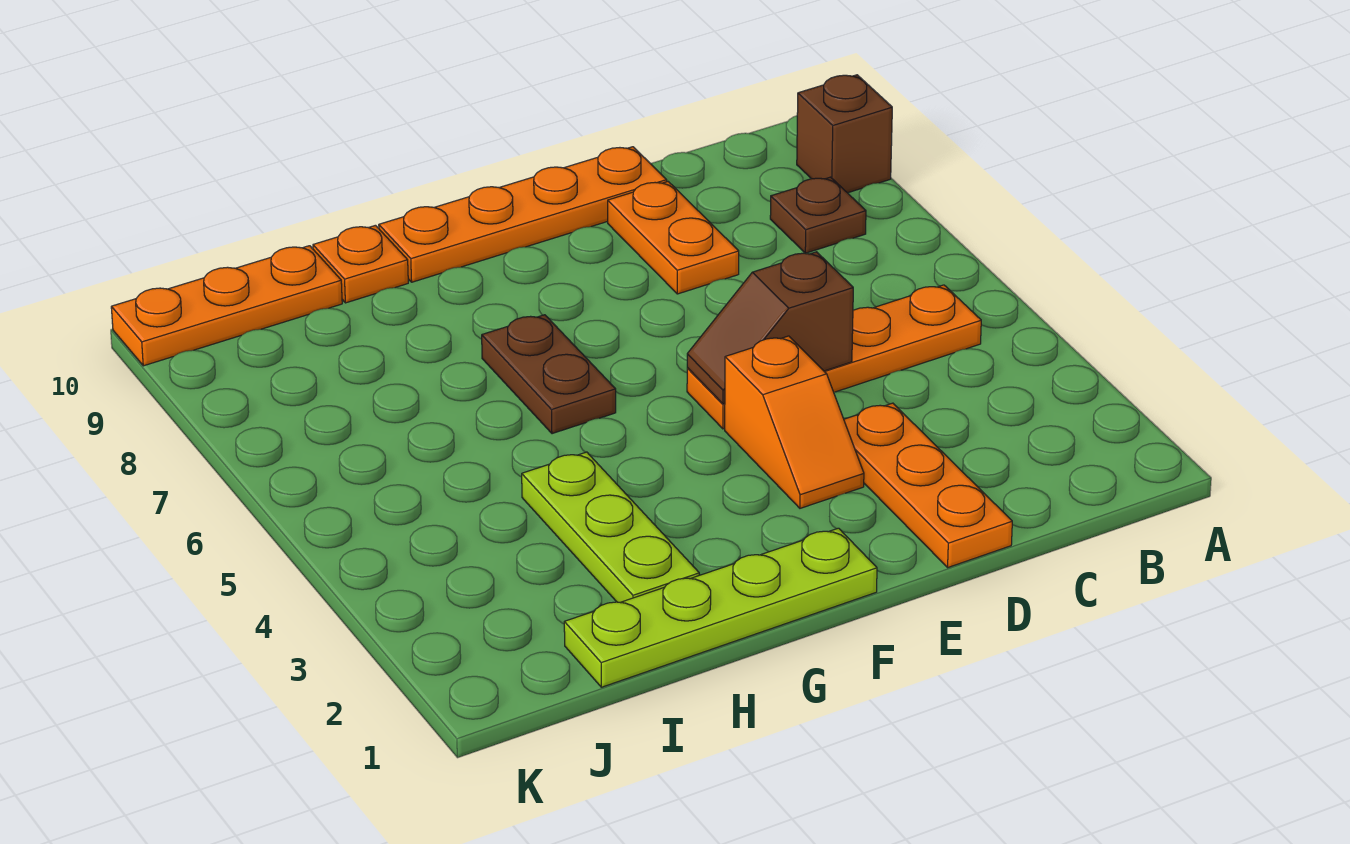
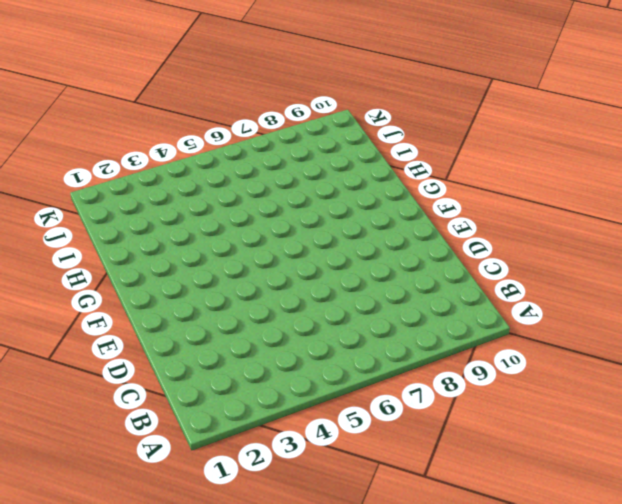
none -> brown brick A9 level 1
none -> orange plate B5:E5 level 1
none -> brown plate B8 level 1

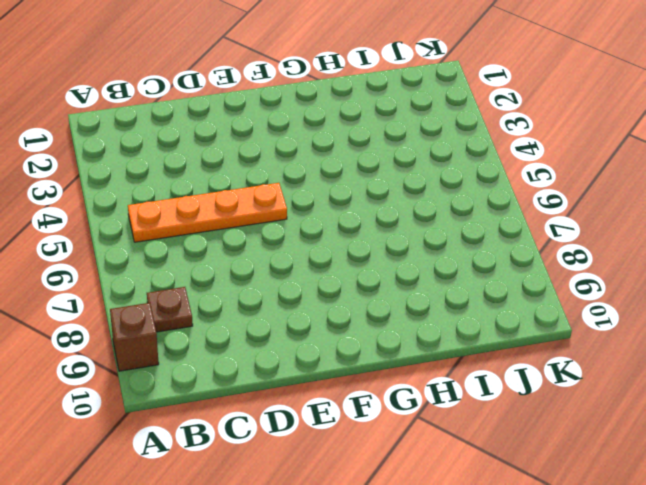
none -> orange plate D1:D3 level 1
none -> orange plate D8:D9 level 1
none -> orange plate D10:G10 level 1

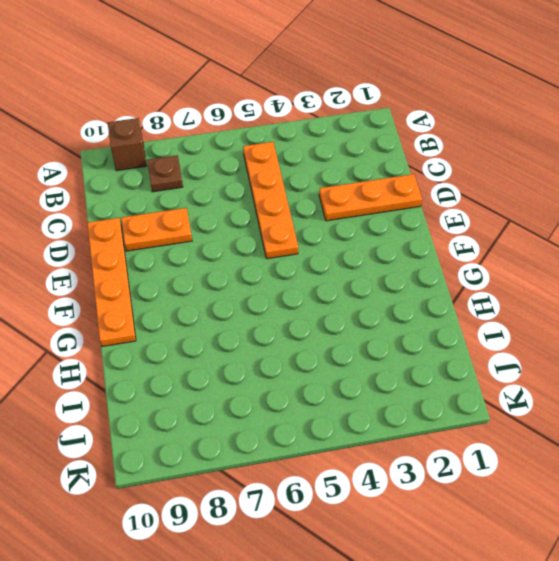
none -> orange slope E3:E4 level 1 top 4
none -> lime plate F1:I1 level 1
none -> brown plate G6:G7 level 1

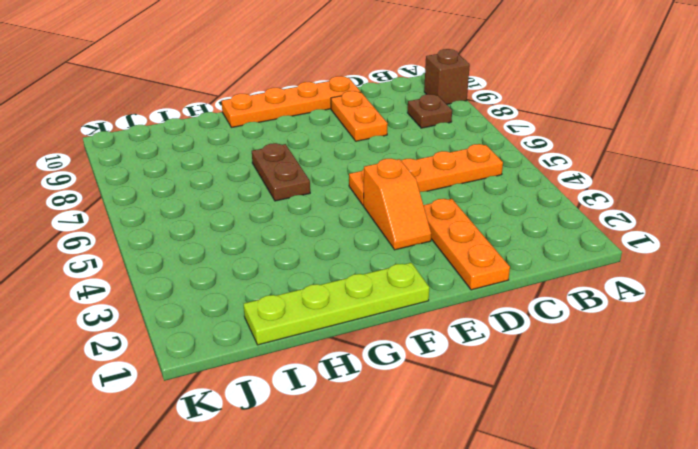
none -> lime plate H2:H4 level 1
none -> orange plate H10 level 1
none -> orange plate I10:K10 level 1

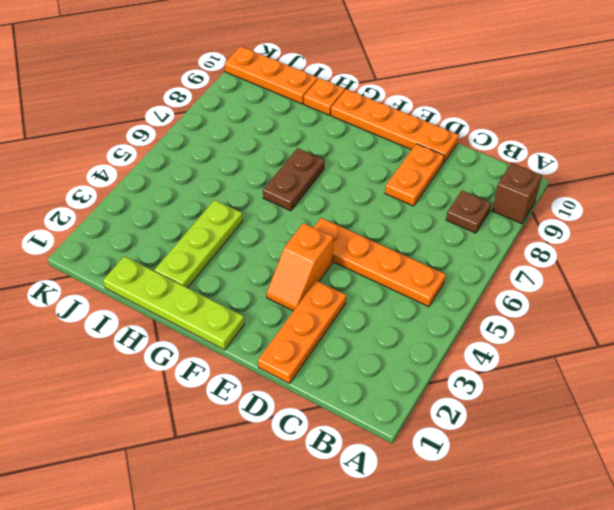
none -> brown slope D5:E5 level 2 top D

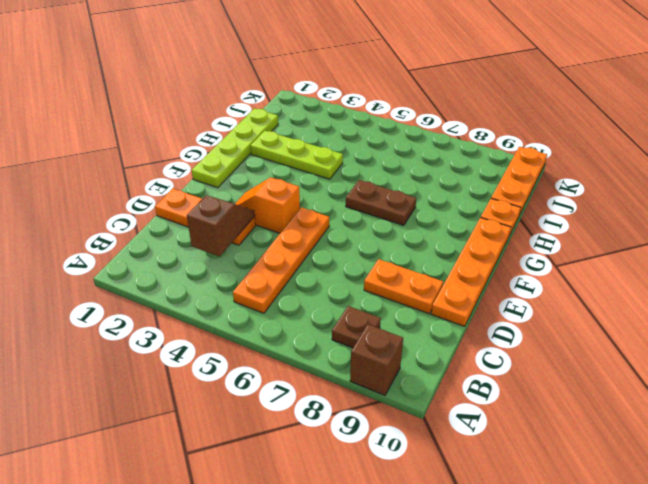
brown slope C3:D3 level 2 top C -> brown slope D5:E5 level 2 top D

